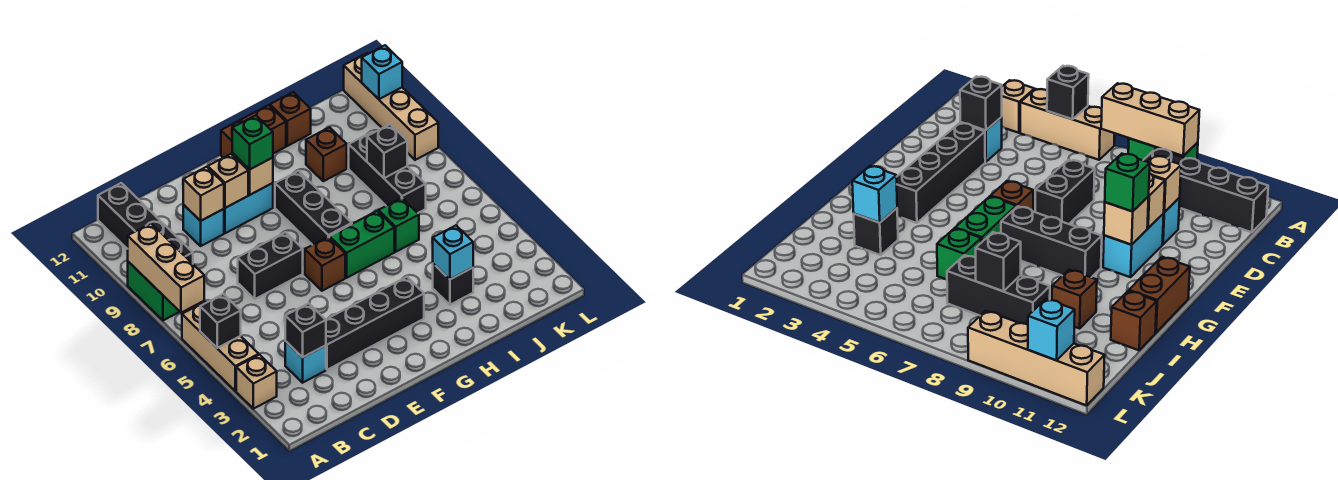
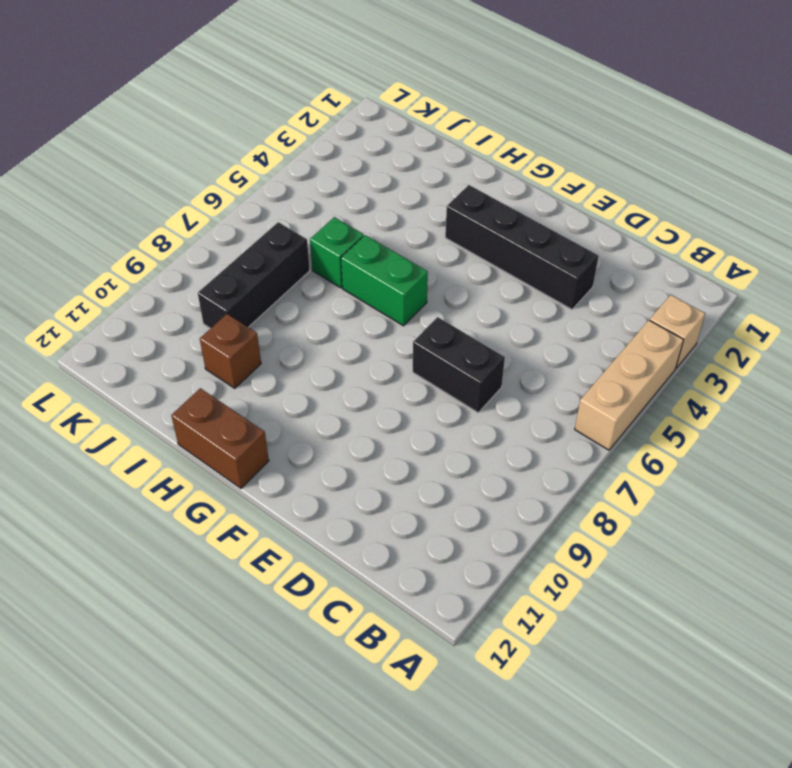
none -> green brick A8:A9 level 1
none -> black brick B9:B12 level 1
none -> cyan brick C3 level 1

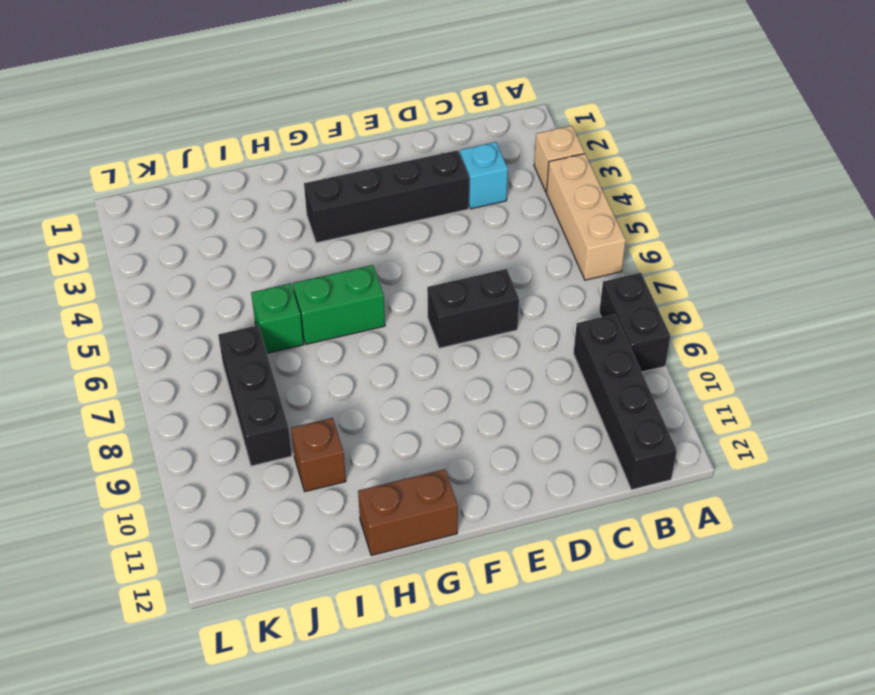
black brick A8:A9 level 1 -> green brick A8:A9 level 1
none -> cyan brick D10 level 1
none -> cyan brick E10:F10 level 1
none -> brown brick F6 level 1

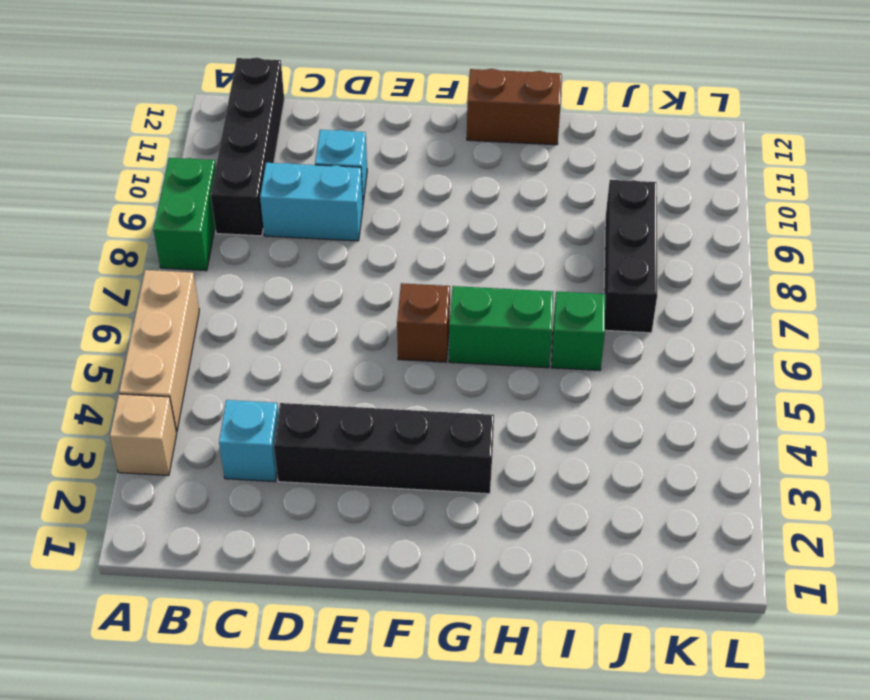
cyan brick C9:D9 level 1 -> cyan brick E10:F10 level 1
none -> black brick D7:E7 level 1
none -> black brick G7:G9 level 1
none -> black brick I3 level 1

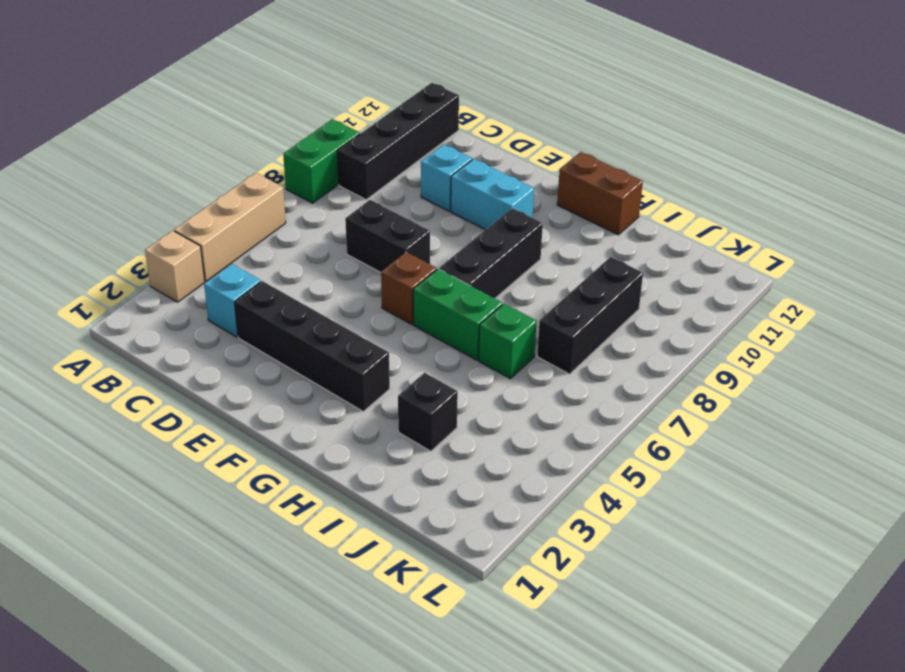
none -> brown brick I10 level 1
none -> brown brick I12 level 1
none -> tan brick L9:L12 level 1

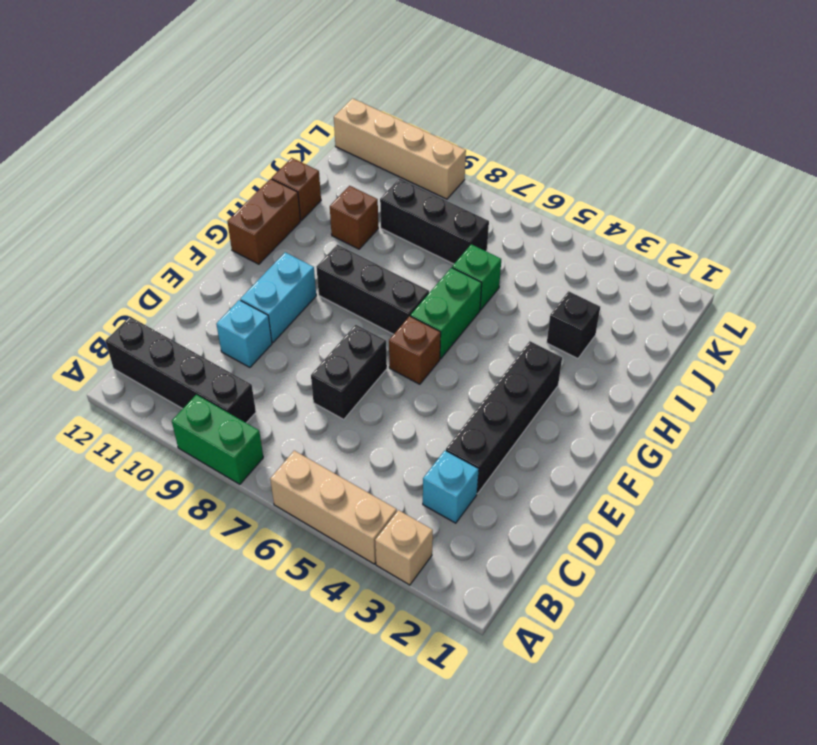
none -> black brick A5 level 2
none -> tan brick A7:A9 level 2
none -> black brick C3 level 2

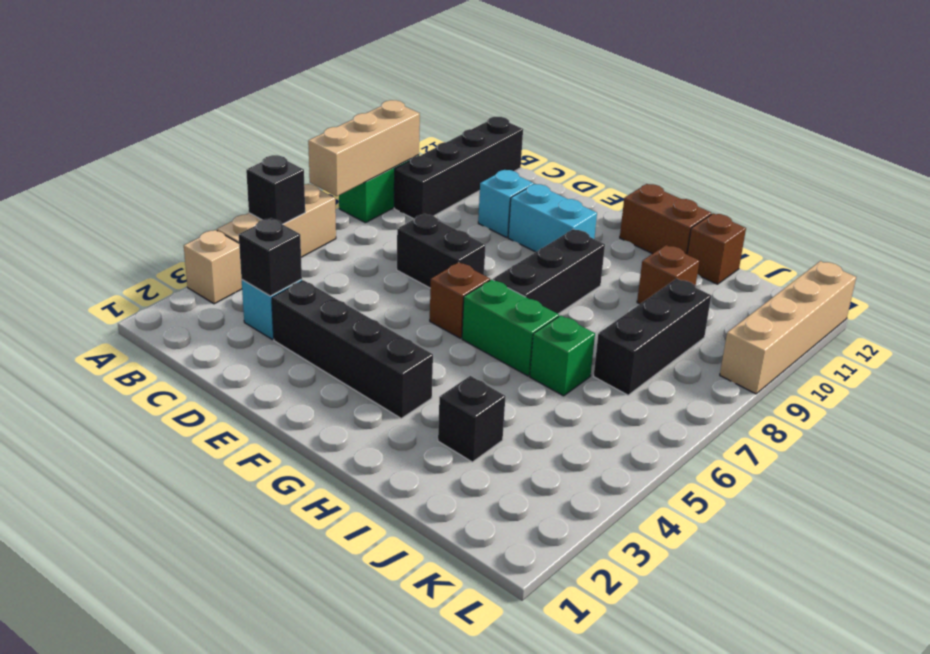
none -> tan brick D10 level 2
none -> tan brick E10 level 2
none -> tan brick F10 level 2

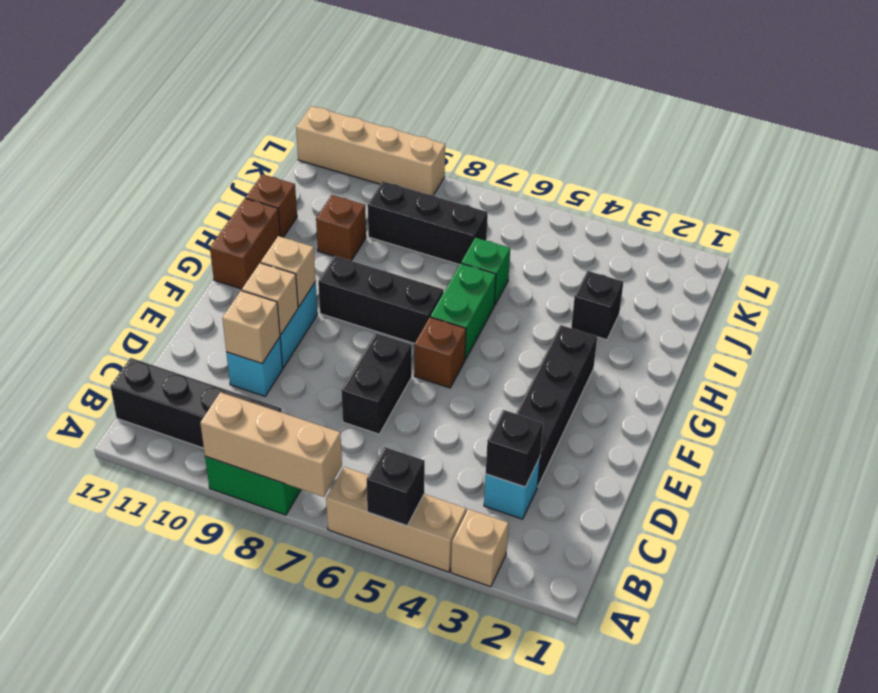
none -> cyan brick I3 level 2
none -> black brick J8 level 2
none -> cyan brick L11 level 2

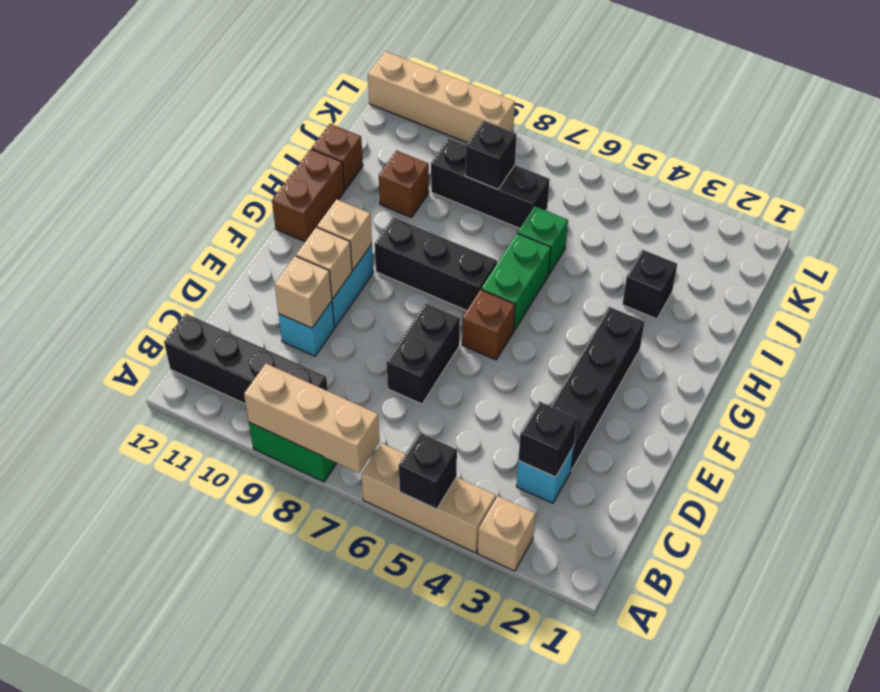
none -> cyan brick I3 level 2
none -> cyan brick L11 level 2
none -> green brick F10 level 3

